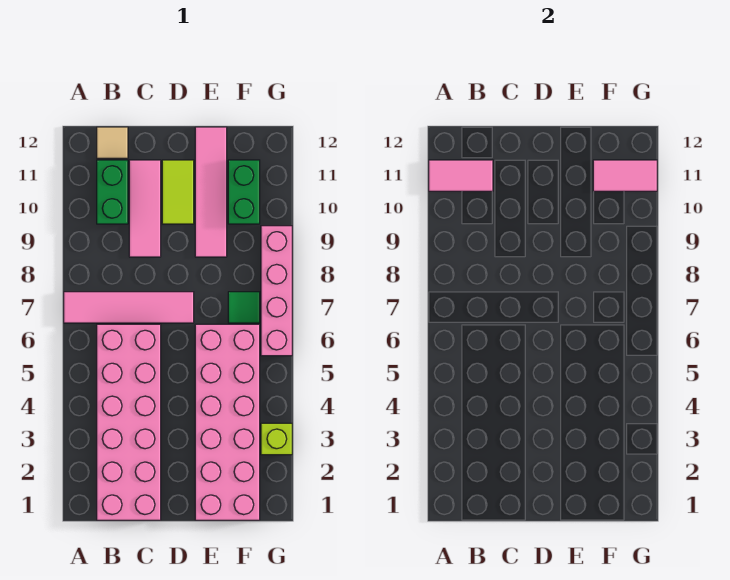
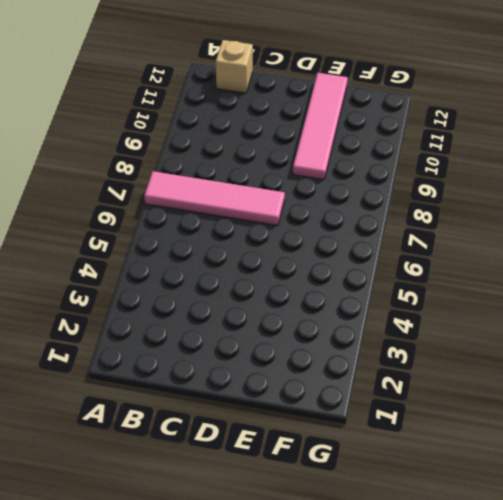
tan brick B12 level 1 -> tan tile B12 level 1
none -> pink brick B1:C6 level 1
none -> green brick B10:B11 level 1
none -> pink tile C9:C11 level 1

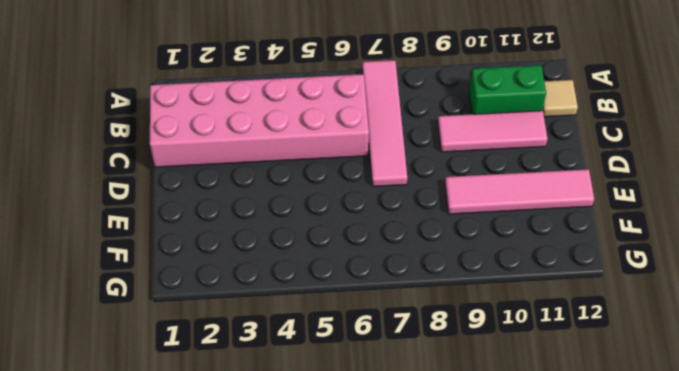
none -> lime tile D10:D11 level 1
none -> pink brick E1:F6 level 1
none -> green tile F7 level 1

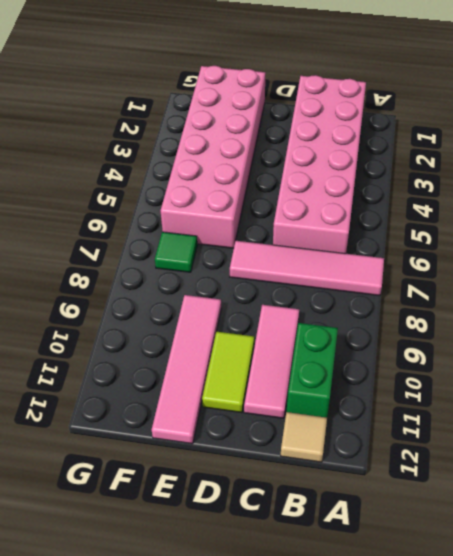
none -> green brick F10:F11 level 1
none -> lime brick G3 level 1
none -> pink brick G6:G9 level 1

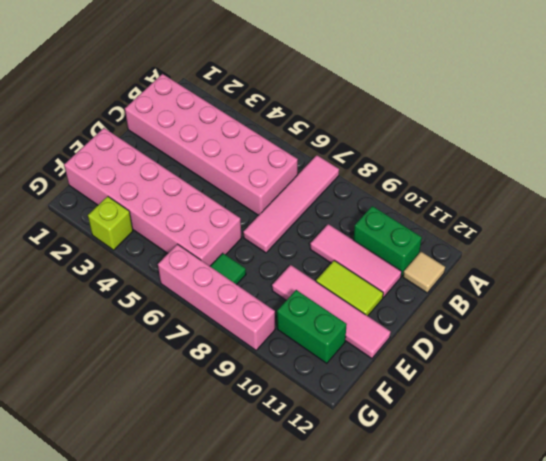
none -> pink tile A11:B11 level 2
none -> pink tile F11:G11 level 2

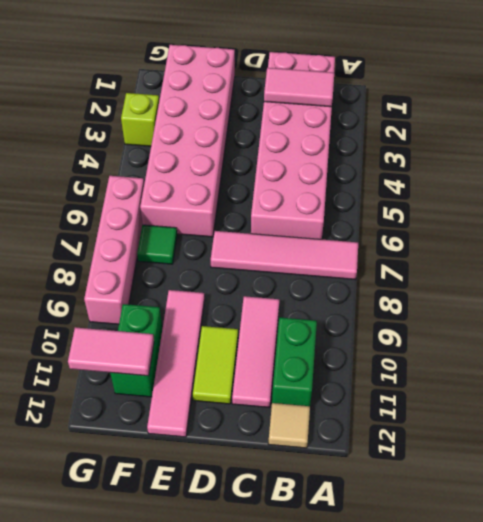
pink tile B2:C2 level 2 -> pink tile A11:B11 level 2

